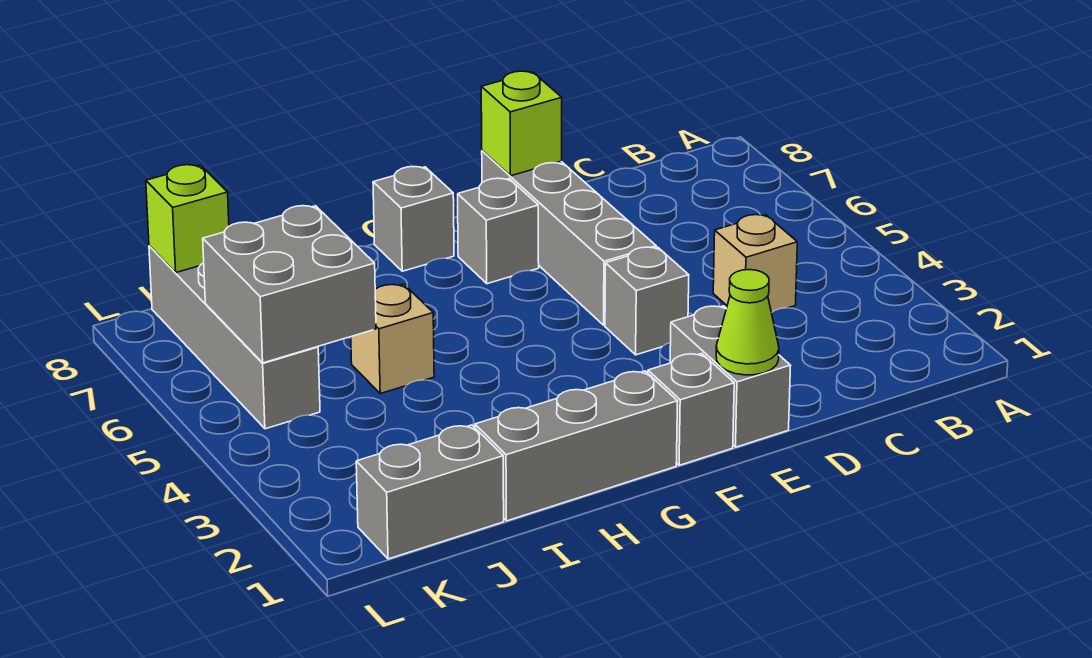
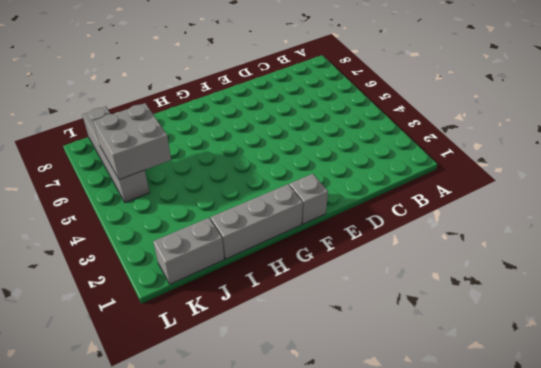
none -> tan brick C4 level 1
none -> grey brick E1:E2 level 1
none -> grey brick E4 level 1

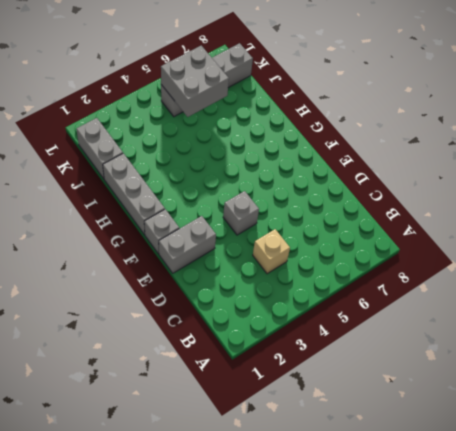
none -> grey brick E5:E8 level 1
none -> grey brick F7 level 1
none -> grey brick G8 level 1

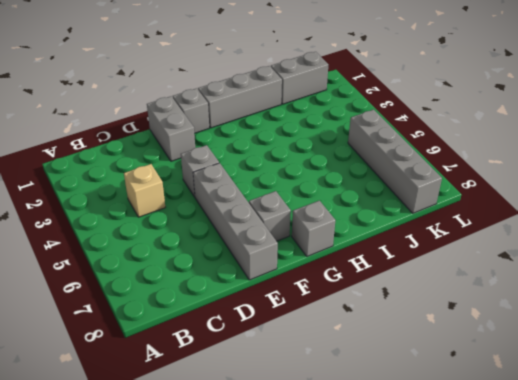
none -> tan brick I5 level 1
none -> lime cone E1 level 2
none -> lime brick E8 level 2

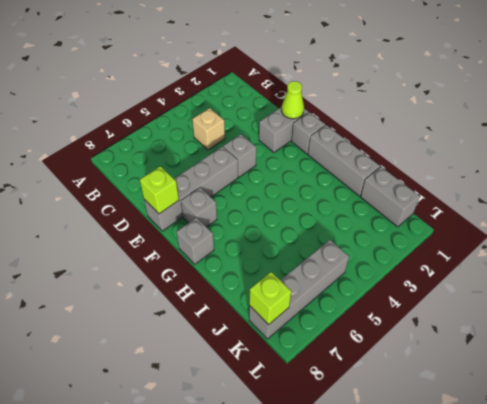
none -> tan brick I5 level 1
none -> grey brick J5:K6 level 2

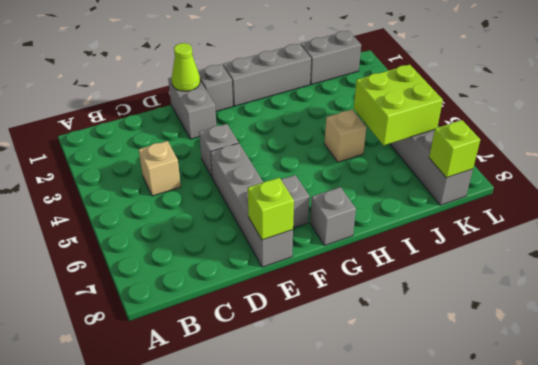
lime brick J5:K6 level 2 -> grey brick J5:K6 level 2

